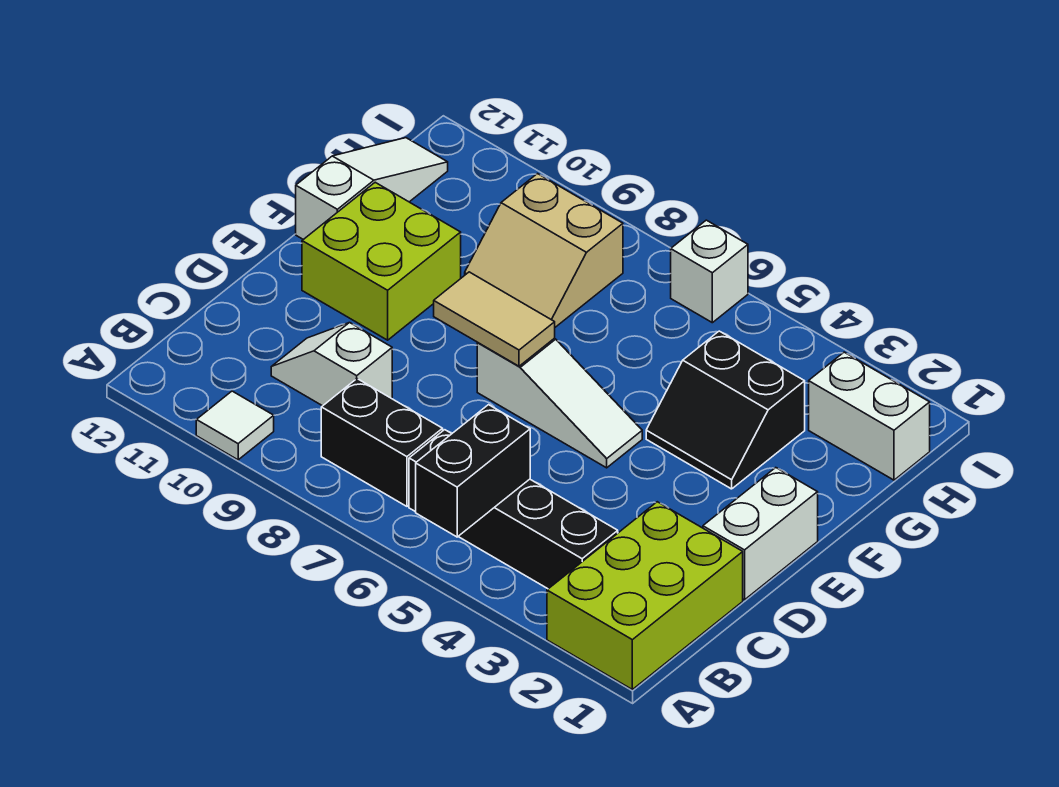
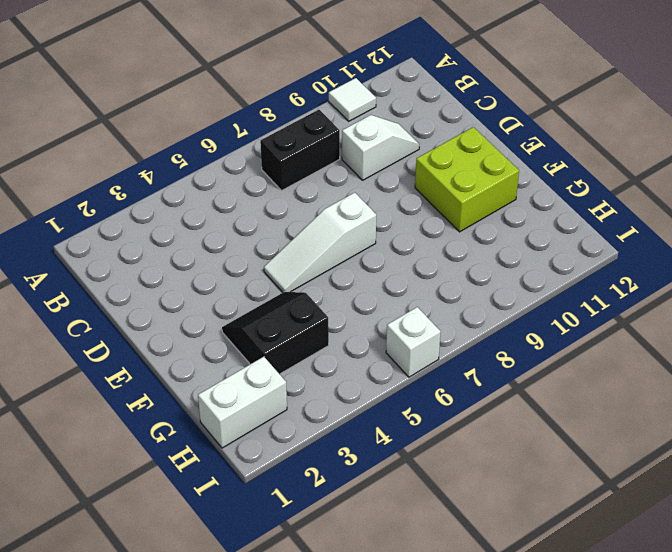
none -> lime brick A1:C2 level 1
none -> black brick B3:B6 level 1
none -> white brick D1:E1 level 1

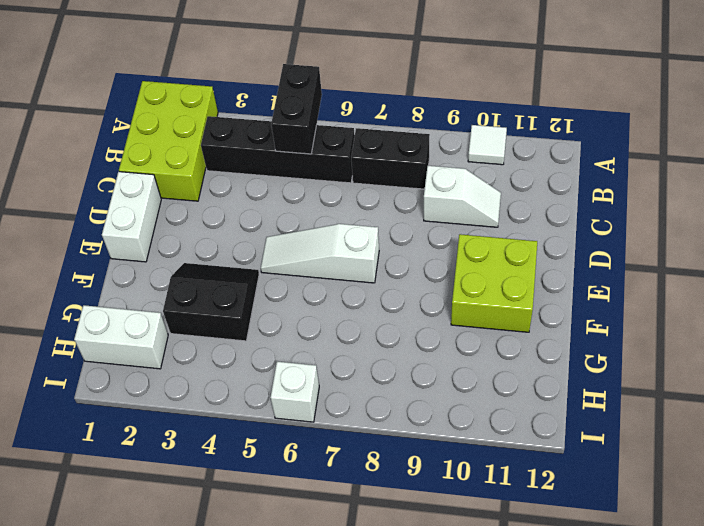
none -> white slope F12:H12 level 1 top F
none -> tan slope G8:H9 level 1 top H
none -> tan tile E7:E8 level 2

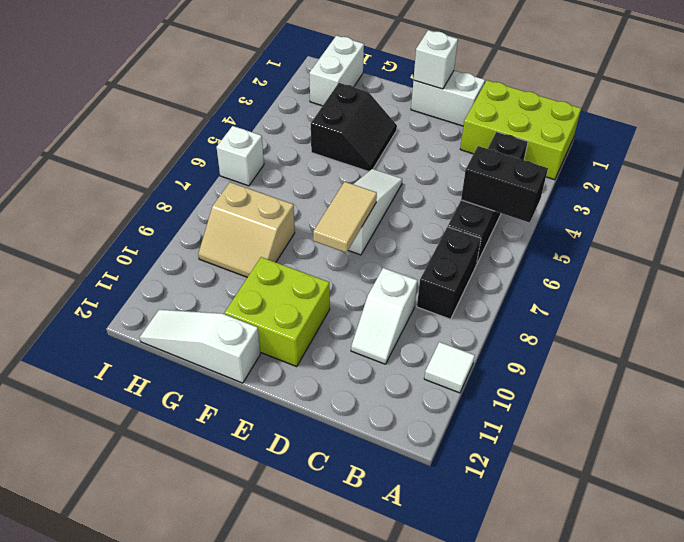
white brick E1 level 2 -> none
tan slope G8:H9 level 1 top 8 -> tan slope G8:H9 level 1 top H

